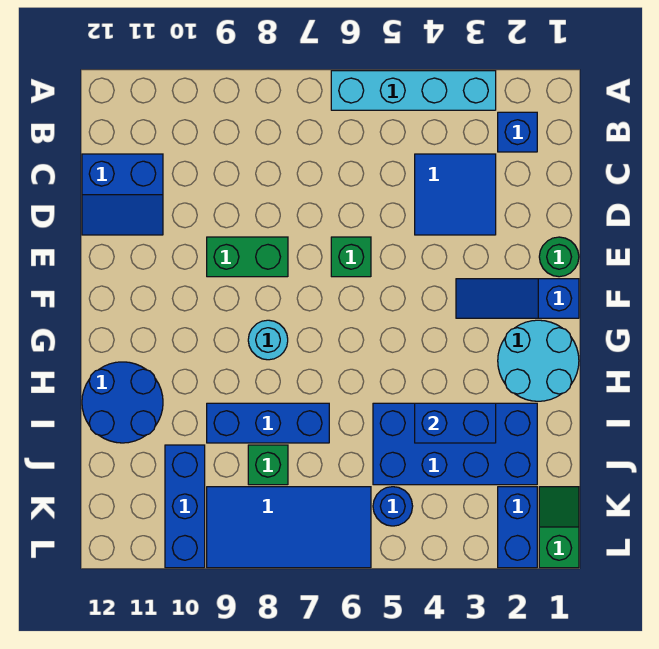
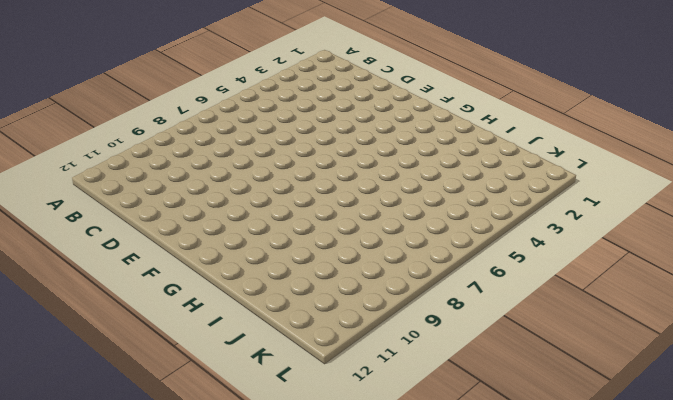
none -> cyan brick A3:A6 level 1
none -> blue brick B2 level 1
none -> blue tile C3:D4 level 1

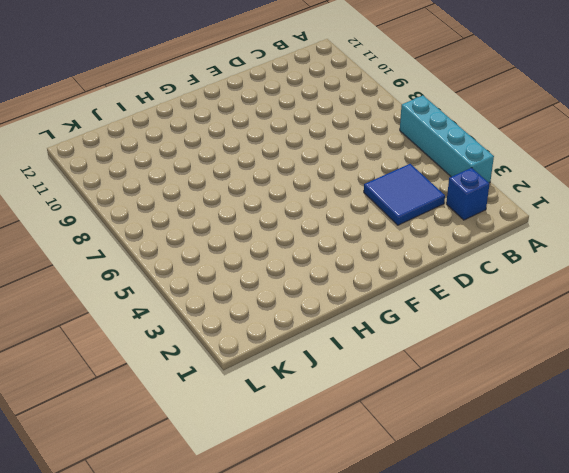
none -> blue slope C11:D12 level 1 top C
none -> green round brick E1 level 1
none -> green brick E6 level 1

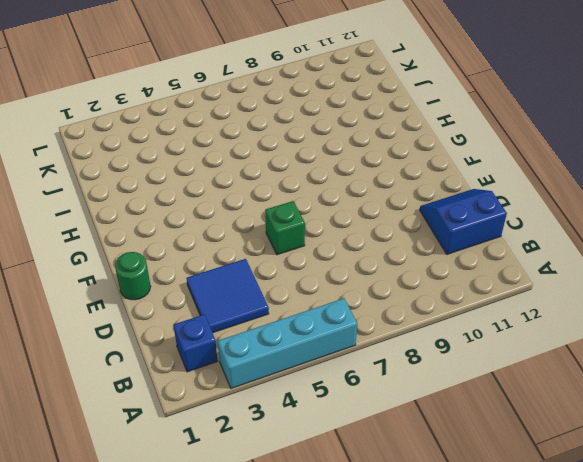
none -> green brick E8:E9 level 1
none -> blue slope F1:F3 level 1 top 1
none -> cyan round brick G1:H2 level 1

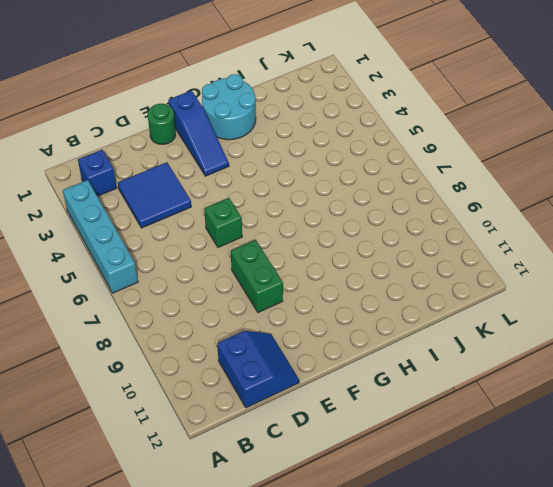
none -> cyan round brick G8 level 1
none -> blue round brick H11:I12 level 1
none -> blue brick I2:J5 level 1

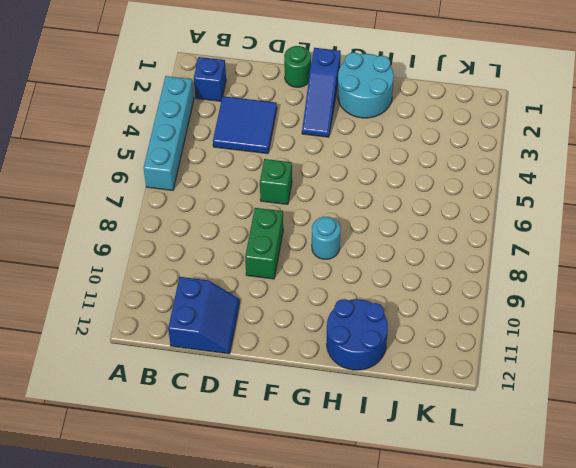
none -> blue brick I2:J5 level 1
none -> blue brick I7:I9 level 1
none -> green brick J8 level 1

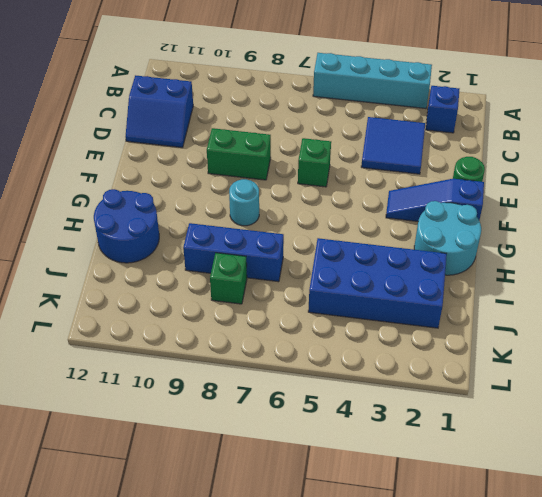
none -> blue brick J10:L10 level 1
none -> green slope K1:L1 level 1 top L
none -> blue brick K2:L2 level 1

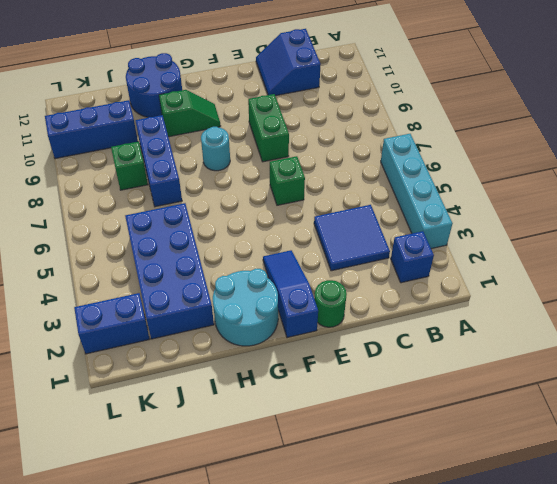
green slope G10:H10 level 1 top H -> green slope K1:L1 level 1 top L
none -> blue round brick K5 level 1
none -> blue tile K6:L9 level 1
none -> blue brick I3:I4 level 2

